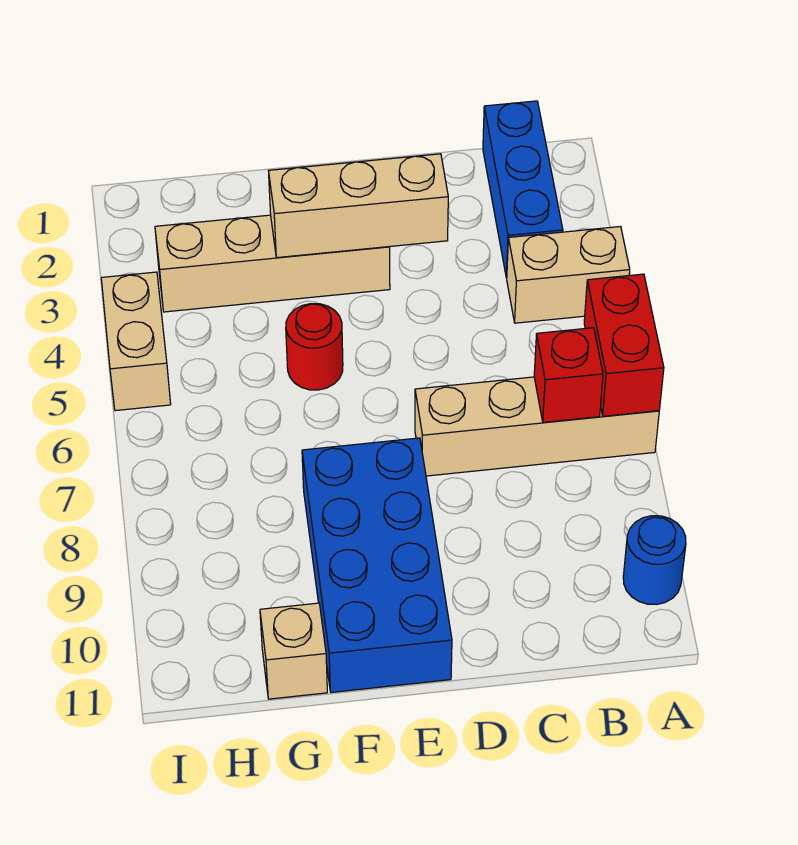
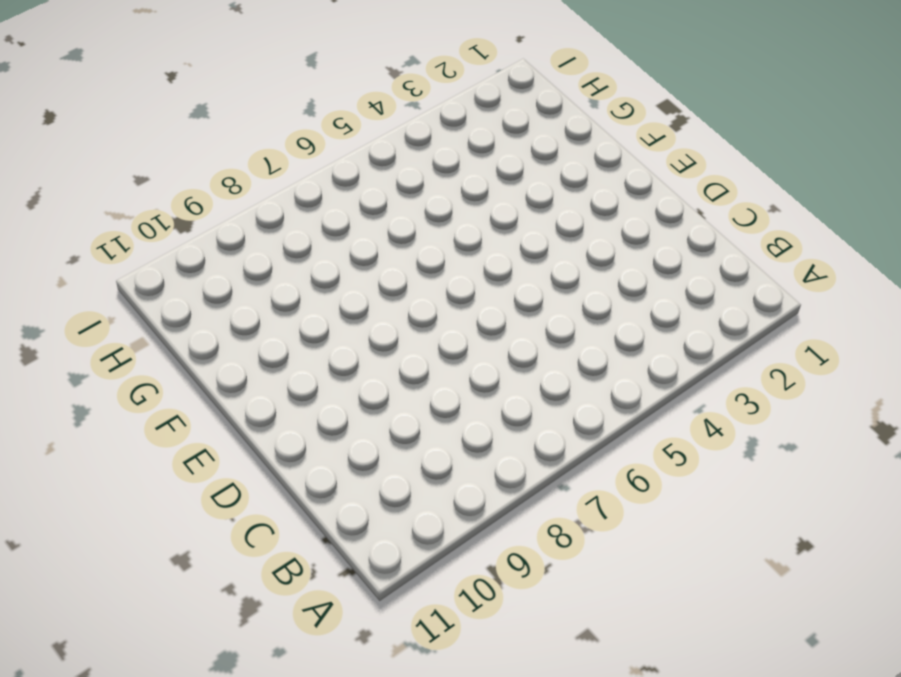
none -> tan brick A4:B4 level 1
none -> tan brick A7:D7 level 1
none -> blue round brick A10 level 1

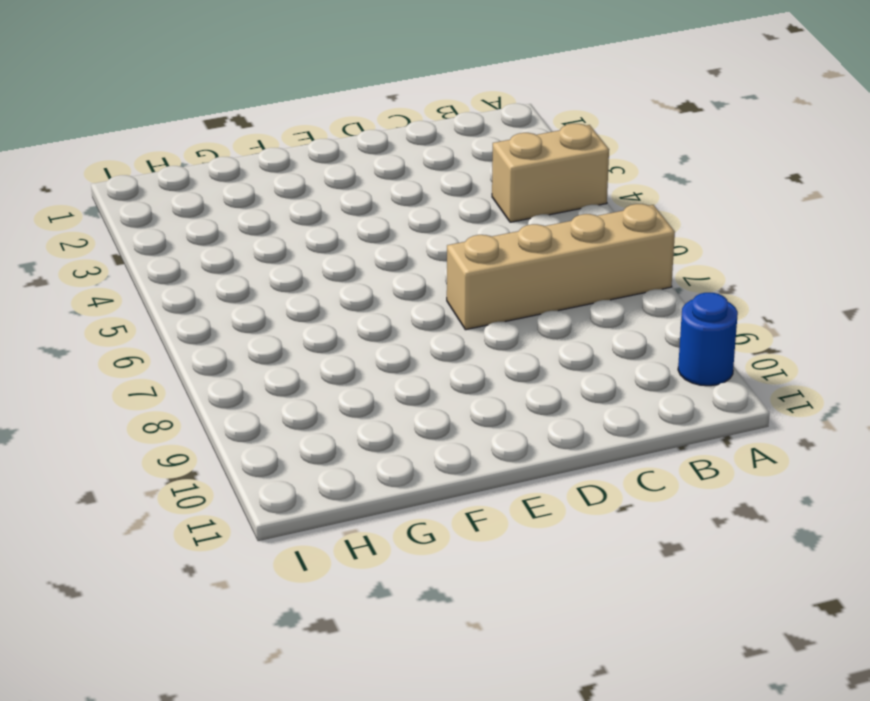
none -> blue brick B1:B3 level 1
none -> tan brick E3:H3 level 1
none -> blue brick E8:F11 level 1

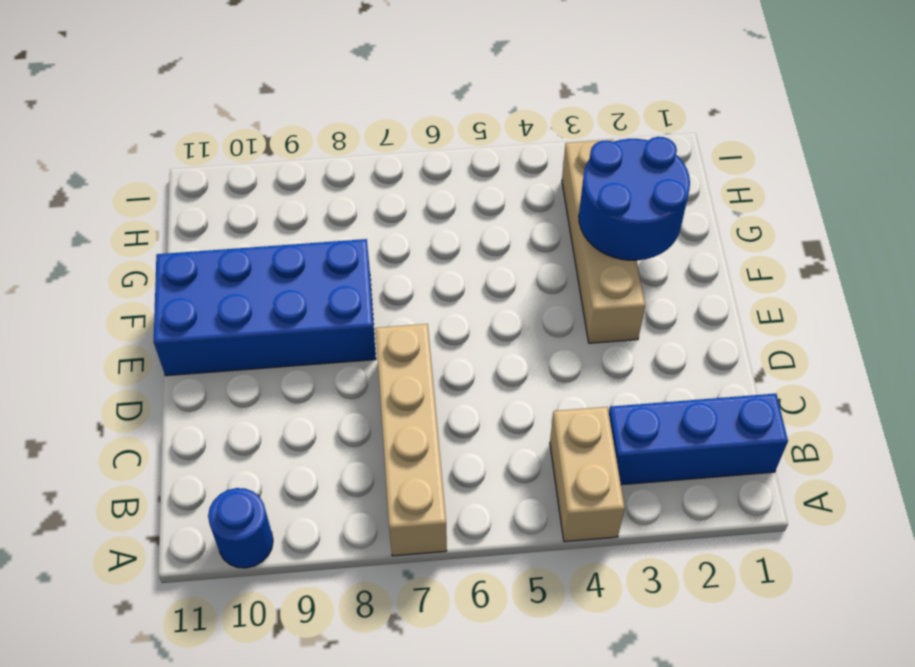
blue round brick F2:G3 level 2 -> tan brick D3:F3 level 2
none -> red round brick F5 level 1
none -> tan brick G11 level 1
none -> tan brick I4:I5 level 1

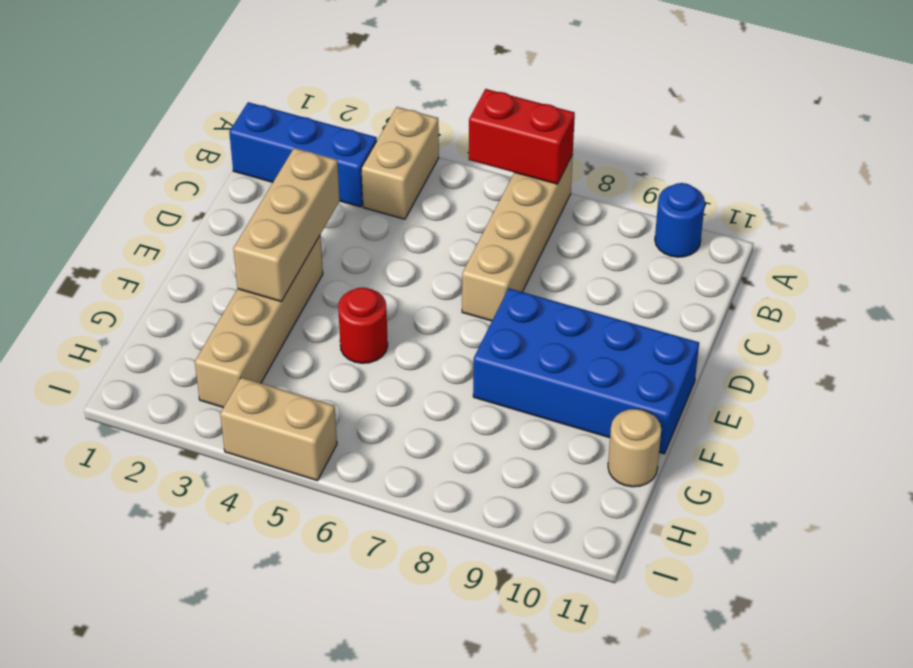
tan round brick G11 level 1 -> tan brick G11 level 1
none -> red brick B7 level 2

